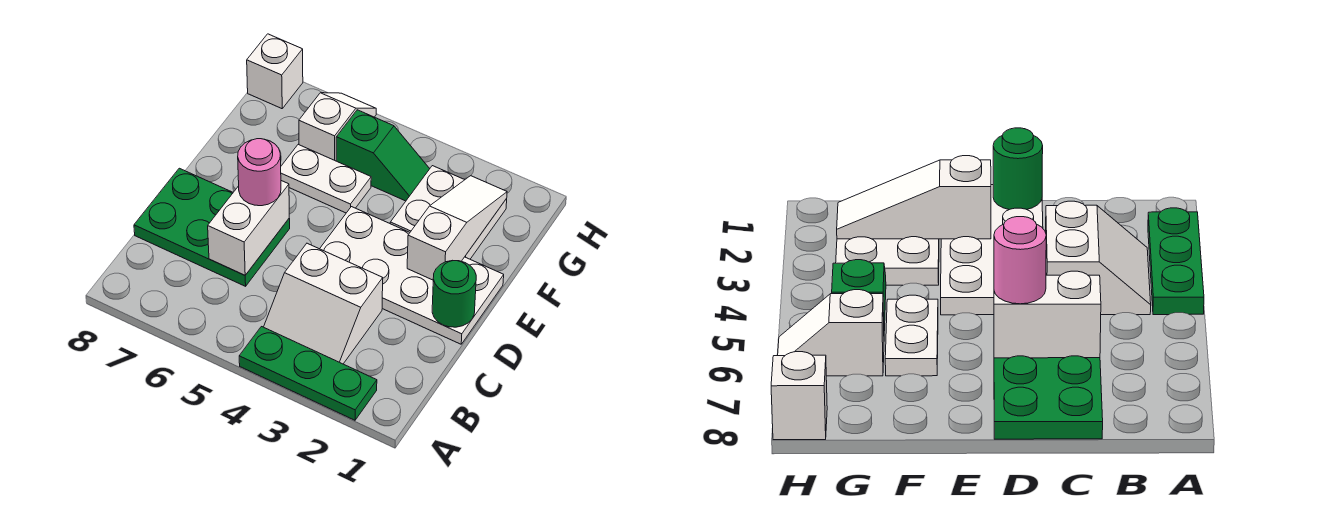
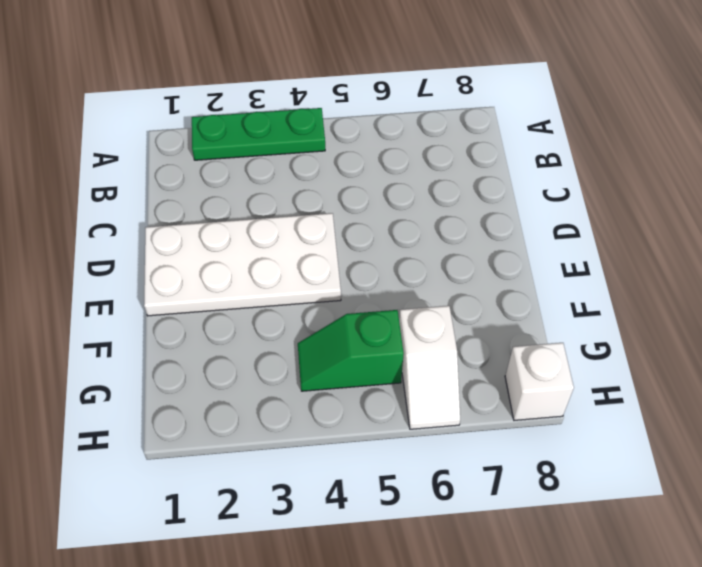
none -> white slope B3:C4 level 1 top C
none -> green plate C6:D8 level 1
none -> white plate F2:G3 level 1

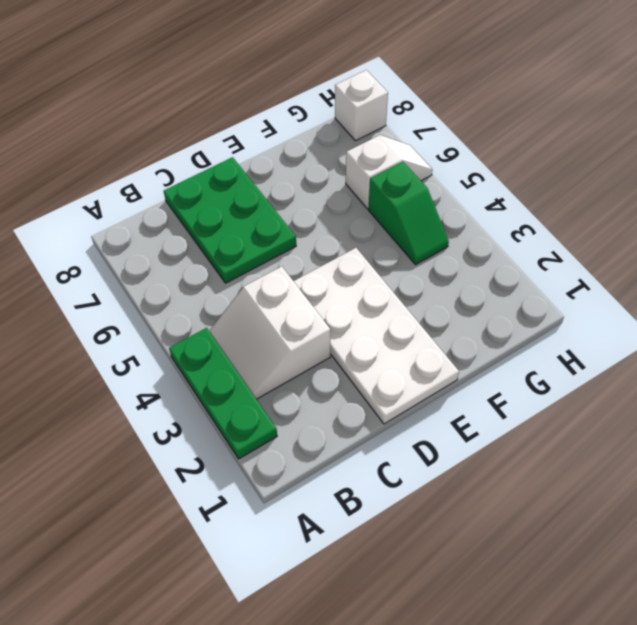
none -> white plate F2:G3 level 1
none -> white plate F5:F6 level 1
none -> white brick C6:D6 level 2

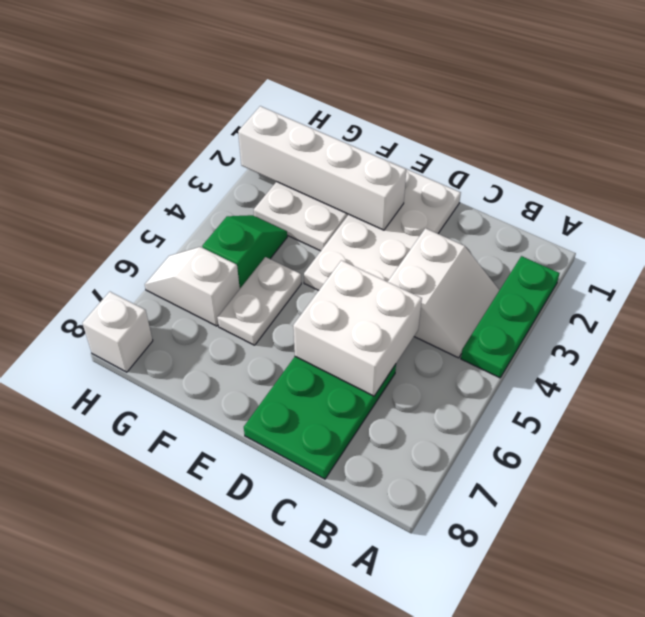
white brick C5:D6 level 2 -> white brick C6:D6 level 2
white brick E2:H2 level 2 -> white slope E2:G2 level 2 top E
none -> green round brick D1 level 2
none -> pink round brick D6 level 3

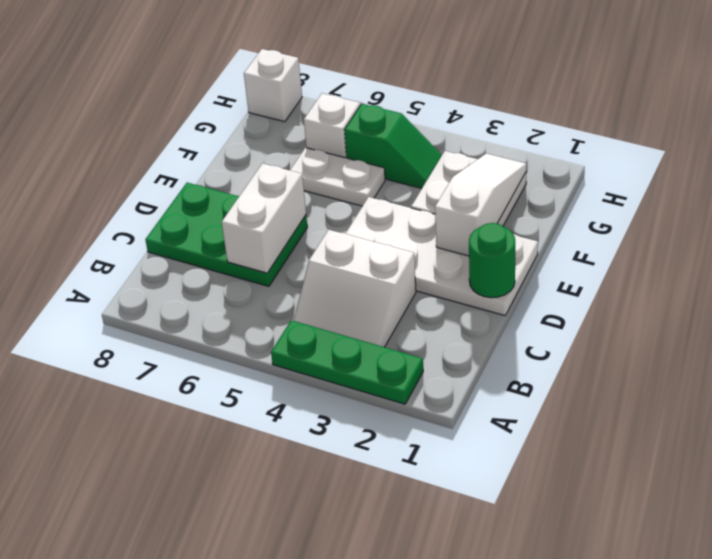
none -> pink round brick D6 level 3

